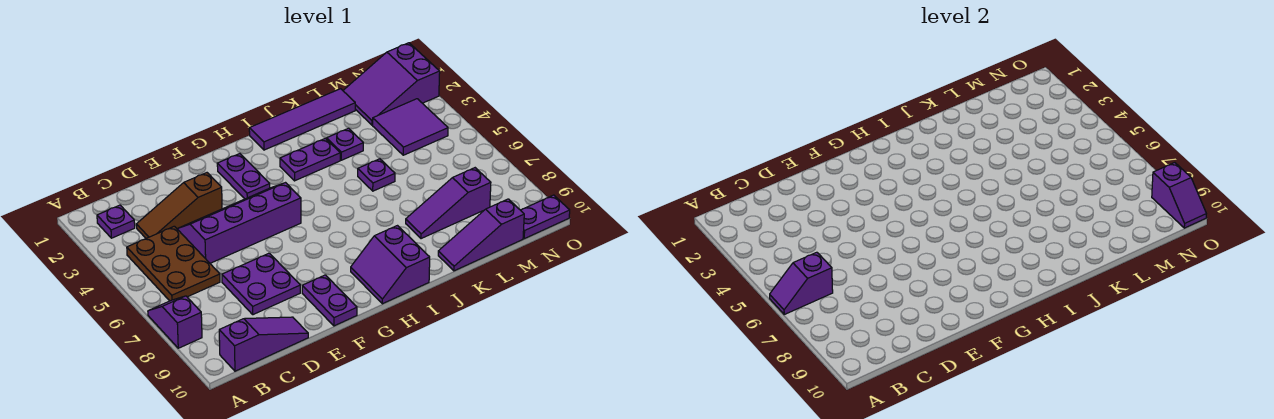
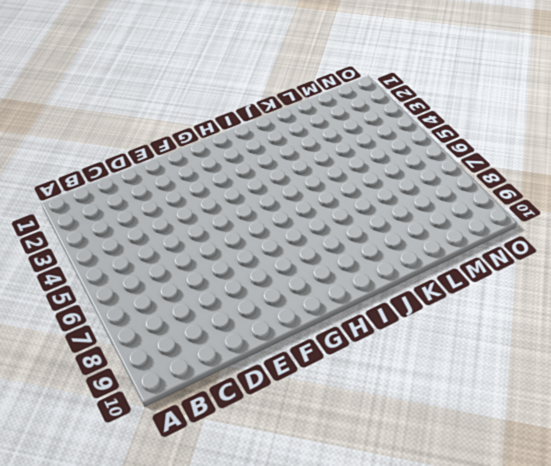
none -> purple slope A7:A8 level 1 top 8
none -> purple plate B2 level 1
none -> brown plate B4:C6 level 1

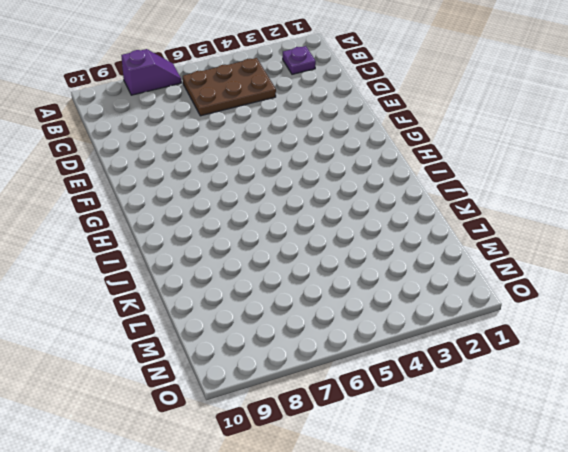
none -> purple slope B10:D10 level 1 top B
none -> brown slope C3:E3 level 1 top E
none -> purple slope D4:G5 level 1 top 5

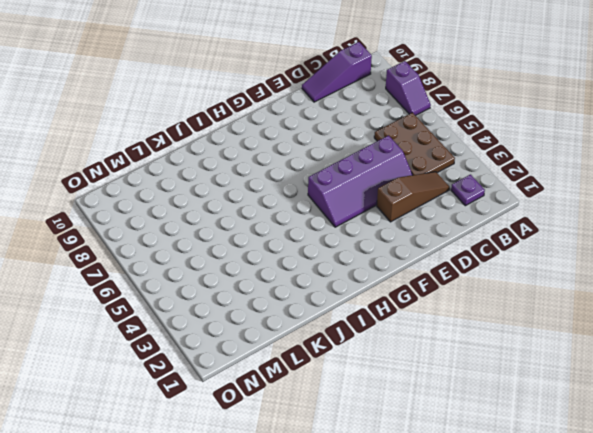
none -> purple plate D7:E8 level 1
none -> purple plate F9:F10 level 1
none -> purple plate G2:G3 level 1

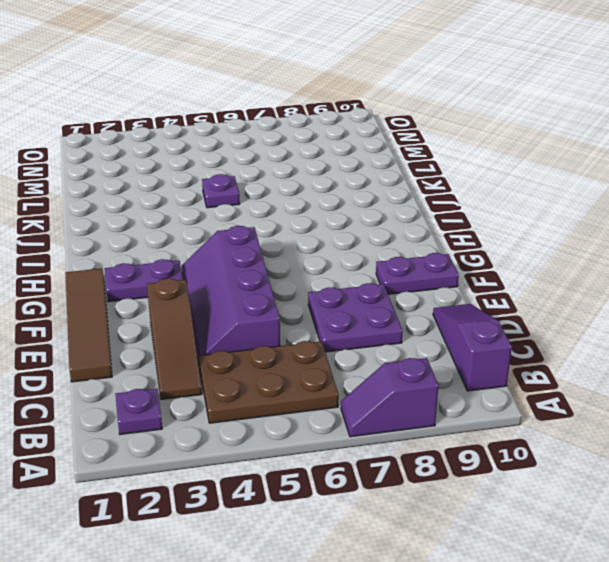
brown tile D1:G1 level 1 -> none
none -> purple slope H9:I10 level 1 top I
none -> purple tile I1:L1 level 1
none -> purple plate I3:J3 level 1

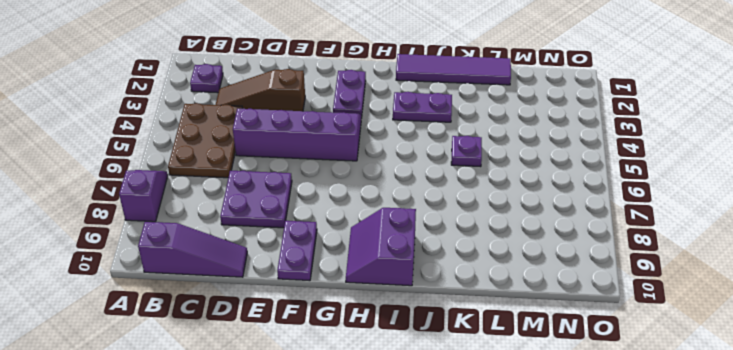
none -> purple plate K3 level 1
none -> purple slope K8:M8 level 1 top M
none -> purple slope K10:M10 level 1 top M

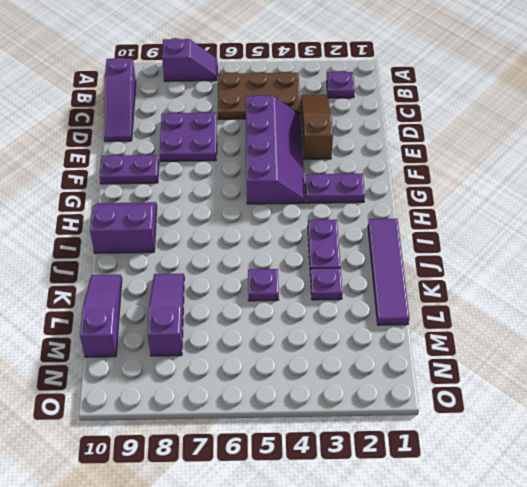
none -> purple slope M1:O2 level 1 top O
none -> purple tile M3:N4 level 1
none -> purple plate N10:O10 level 1

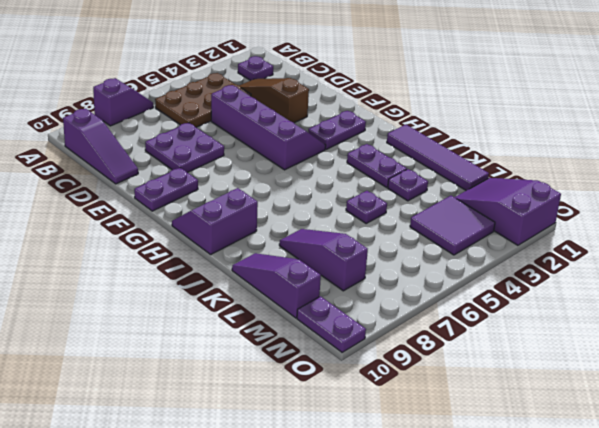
none -> purple slope A6:B6 level 2 top B
none -> purple slope O9:O10 level 2 top 9

